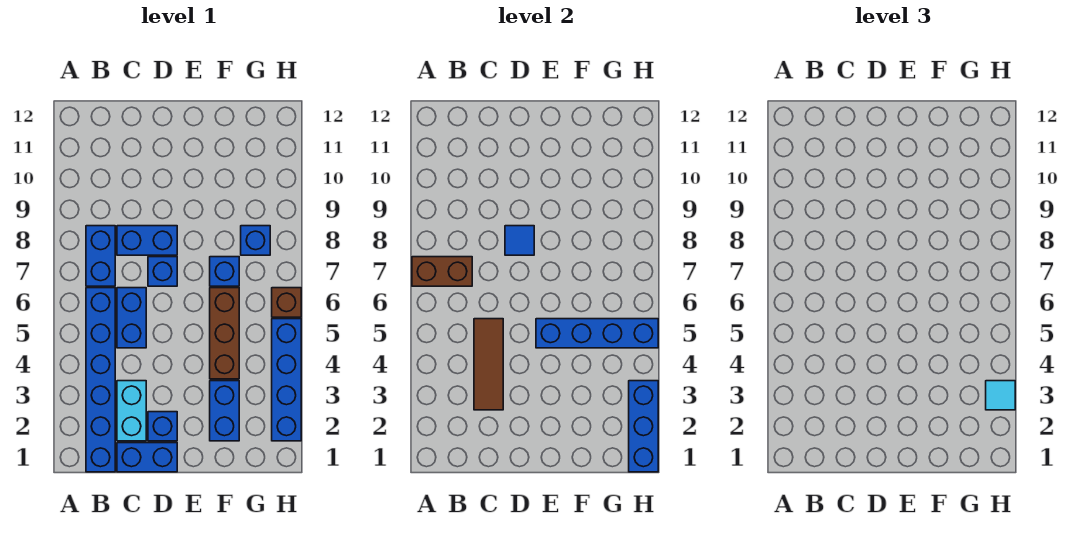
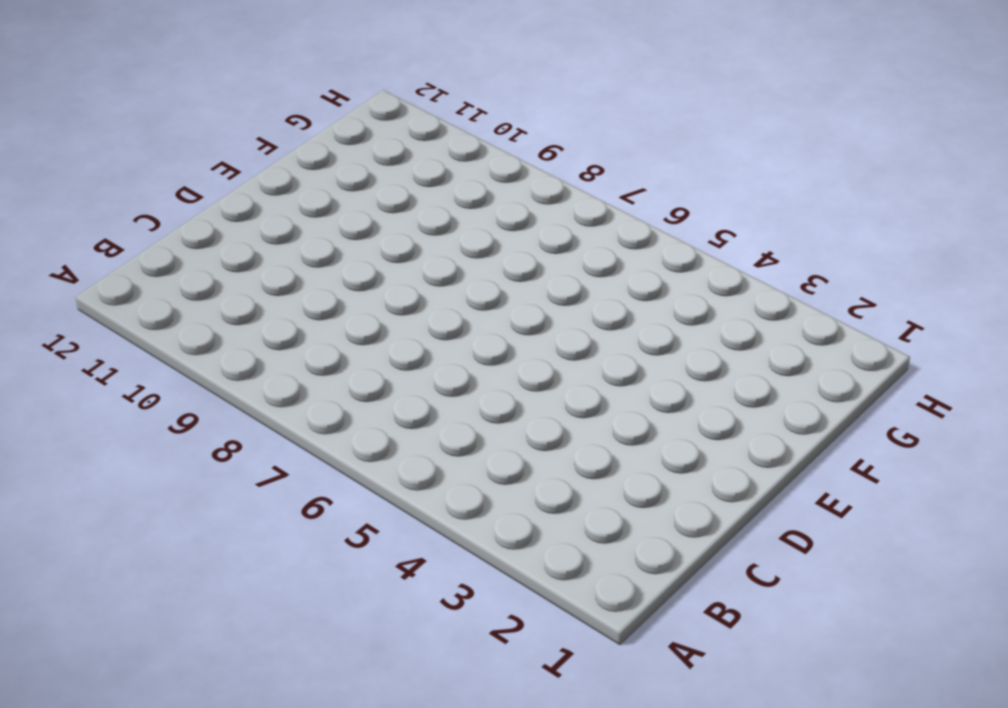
none -> blue brick B1:B6 level 1
none -> blue brick B7:B8 level 1
none -> blue brick C1:D1 level 1

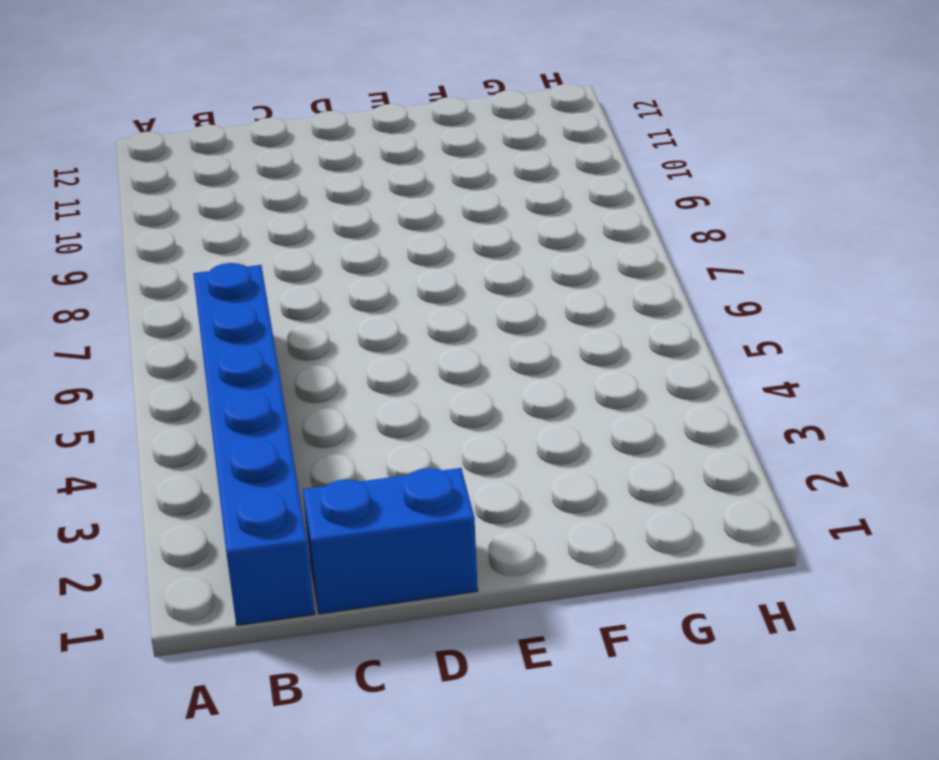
none -> blue brick B7:B8 level 1
none -> cyan brick C2:C3 level 1
none -> blue brick C5:C6 level 1

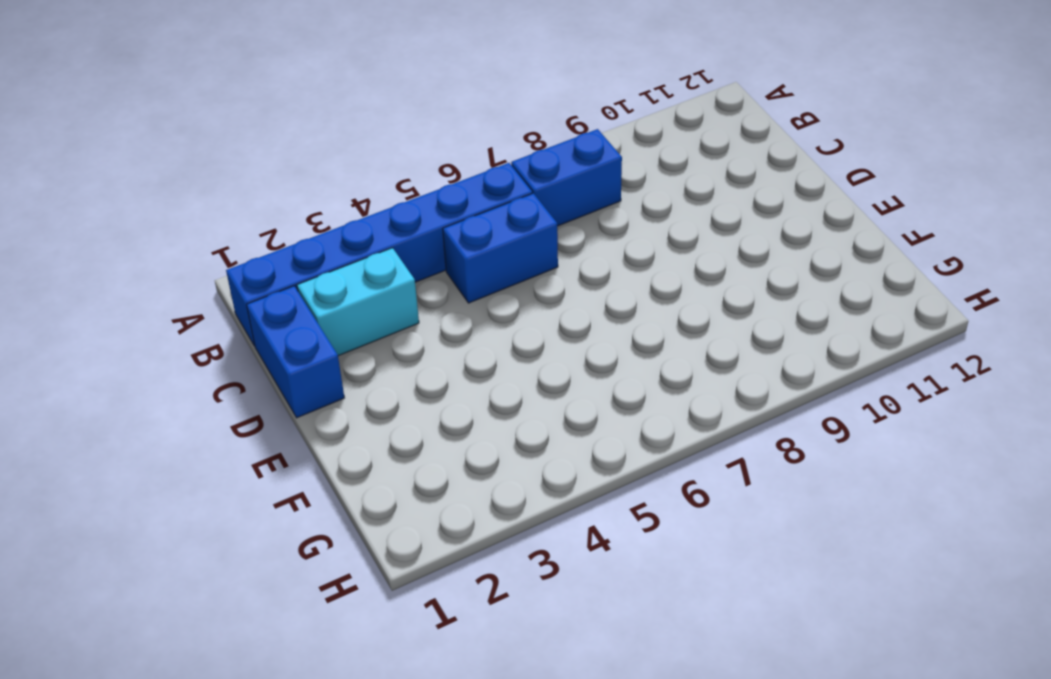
none -> blue brick C8:D8 level 1
none -> blue brick D2 level 1
none -> blue brick D7 level 1

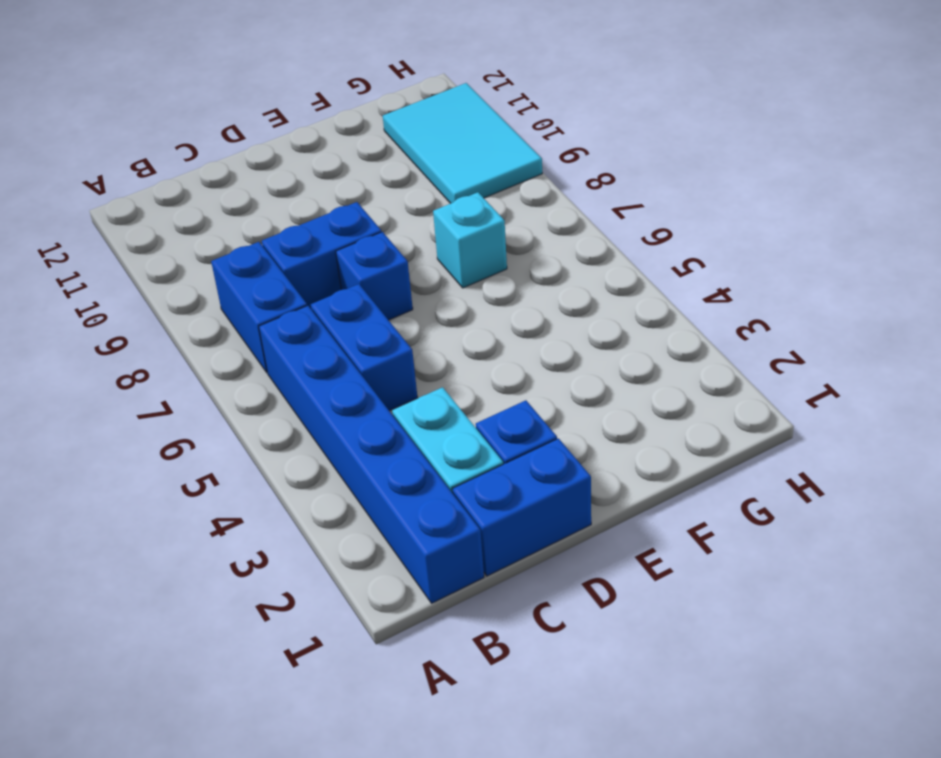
cyan brick F7 level 1 -> blue brick F7 level 1
cyan tile G9:H11 level 1 -> none
none -> blue brick F2:F3 level 1
none -> brown brick F4:F6 level 1
none -> blue brick G8 level 1

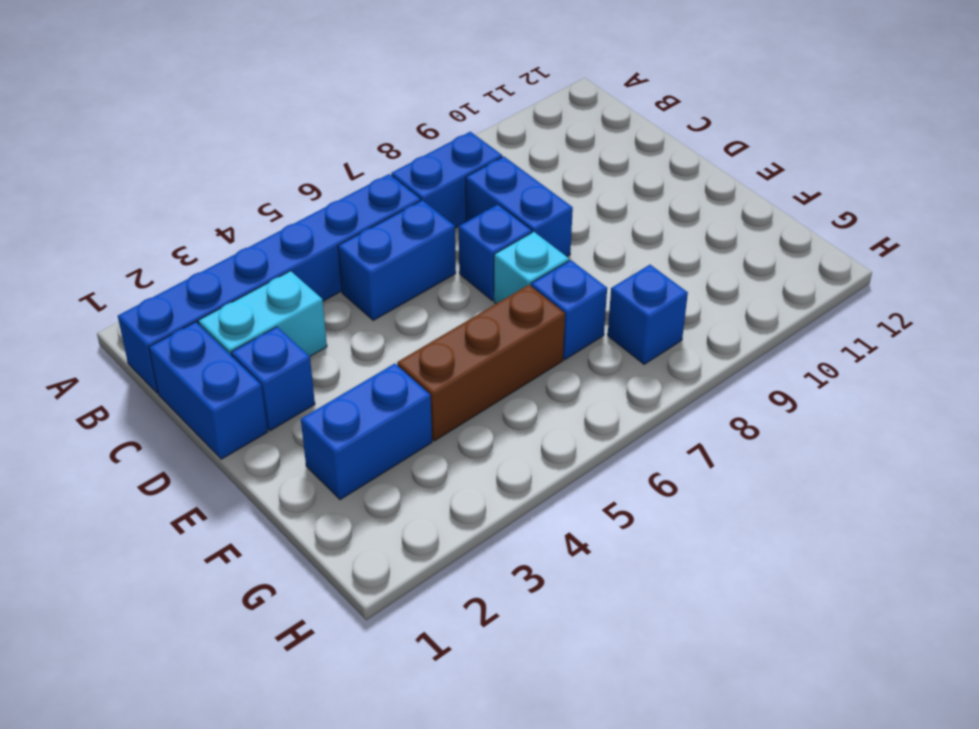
cyan brick E7 level 1 -> none
none -> blue brick H2:H5 level 1
none -> brown brick H6 level 1
none -> brown brick A7:B7 level 2

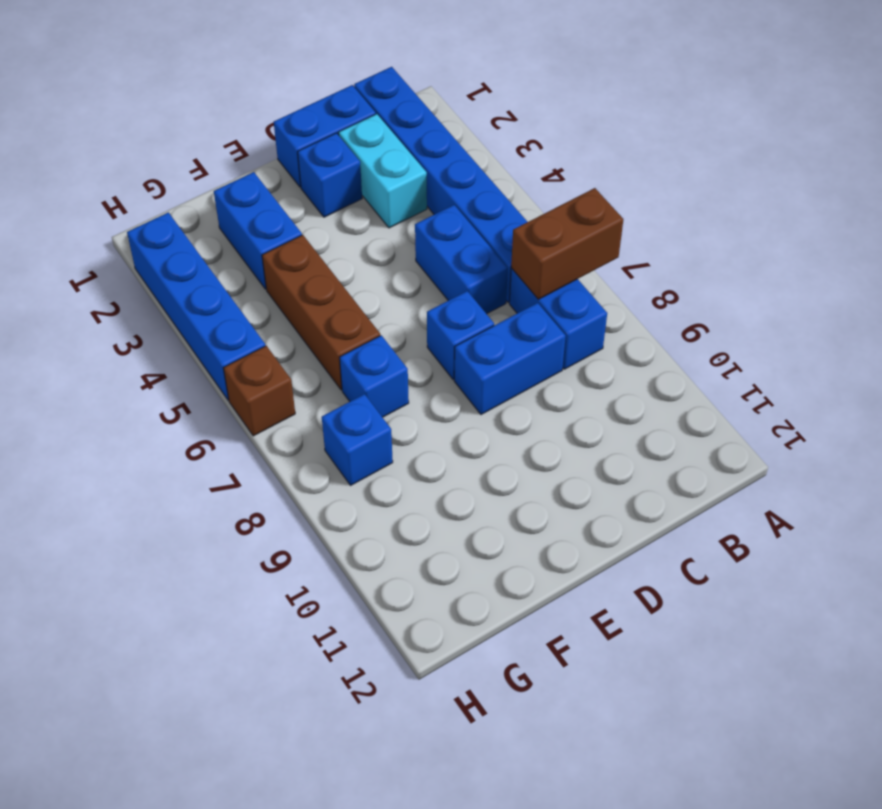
none -> brown tile C3:C5 level 2
none -> blue tile D8 level 2
none -> blue brick E5:H5 level 2

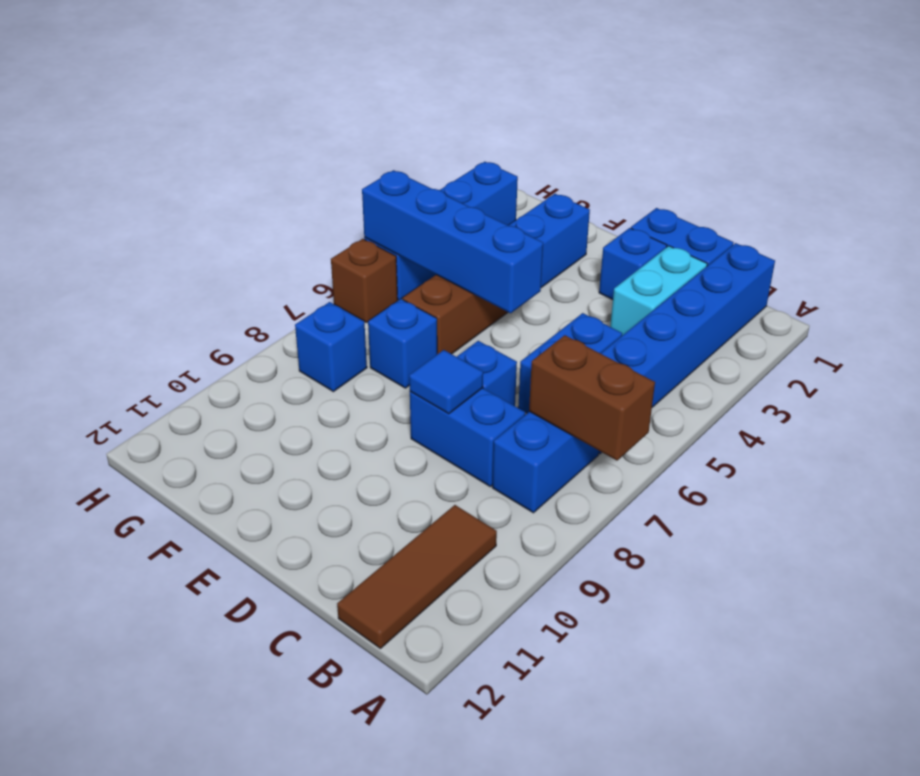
brown tile B10:B12 level 1 -> brown tile C3:C5 level 2
none -> blue brick H1:H3 level 2
none -> cyan tile H3 level 3

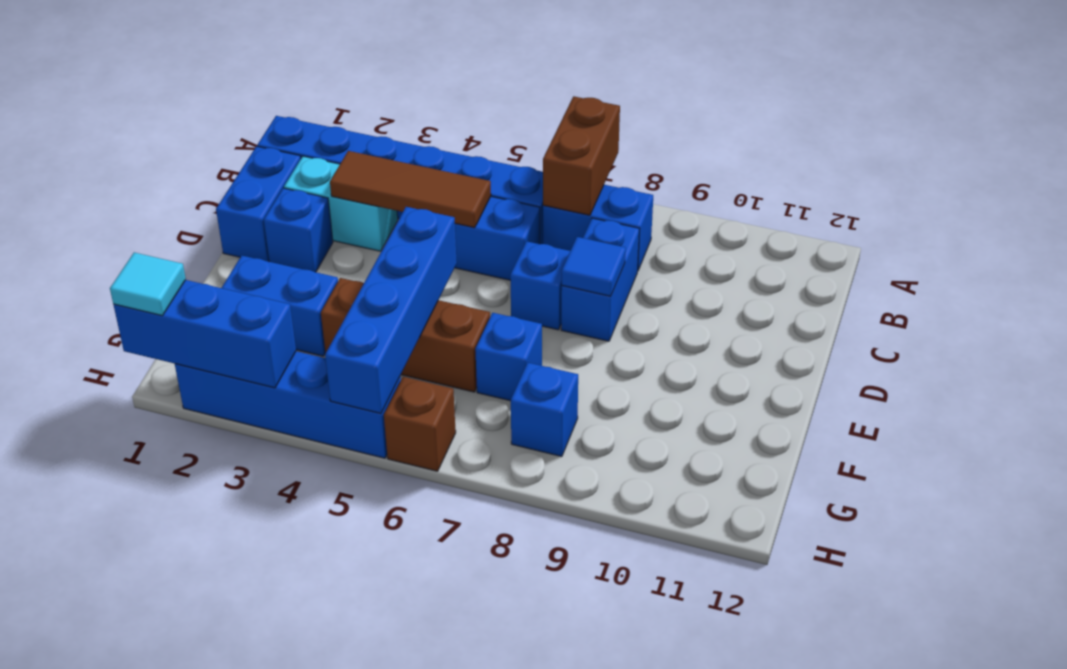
cyan tile H1 level 3 -> cyan tile H3 level 3

